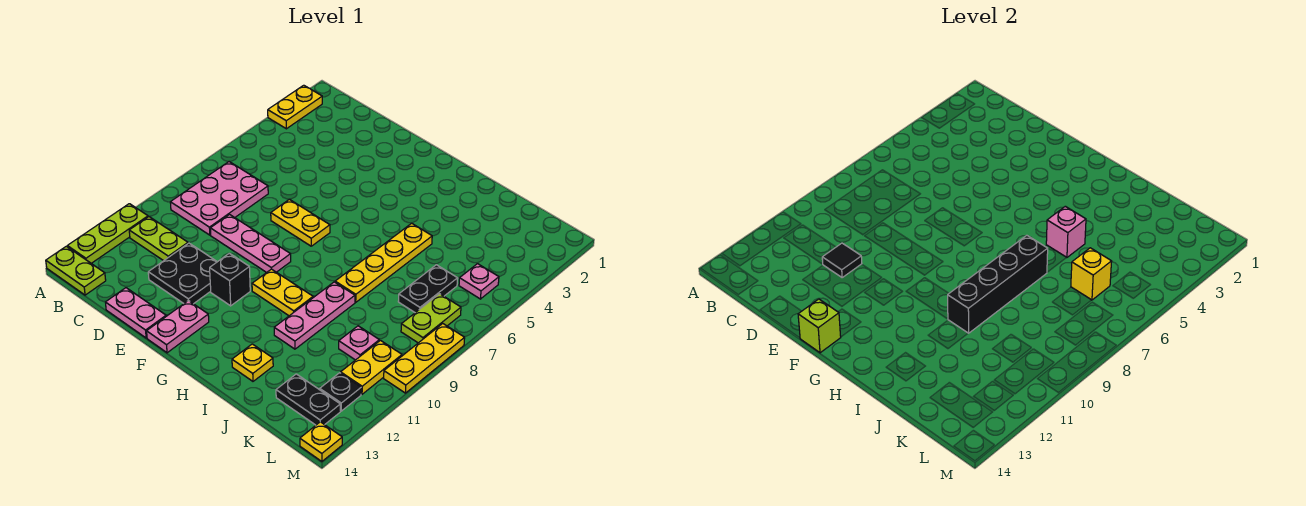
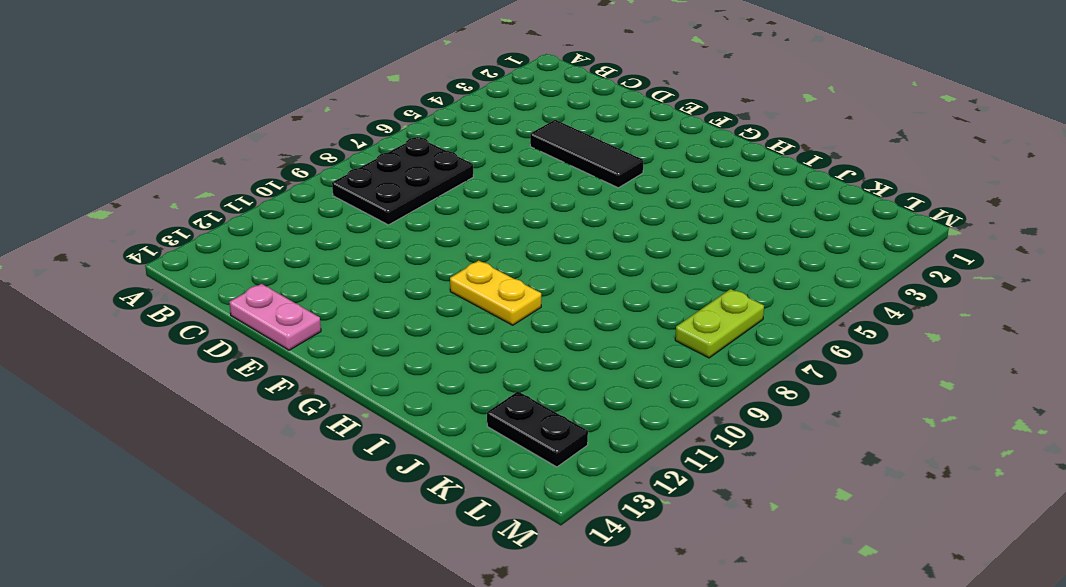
black plate B7:C9 level 1 -> pink plate B7:C9 level 1
black tile D4:F4 level 1 -> none
none -> yellow plate A2:A3 level 1
none -> lime plate A11:A13 level 1
none -> lime plate A14:B14 level 1

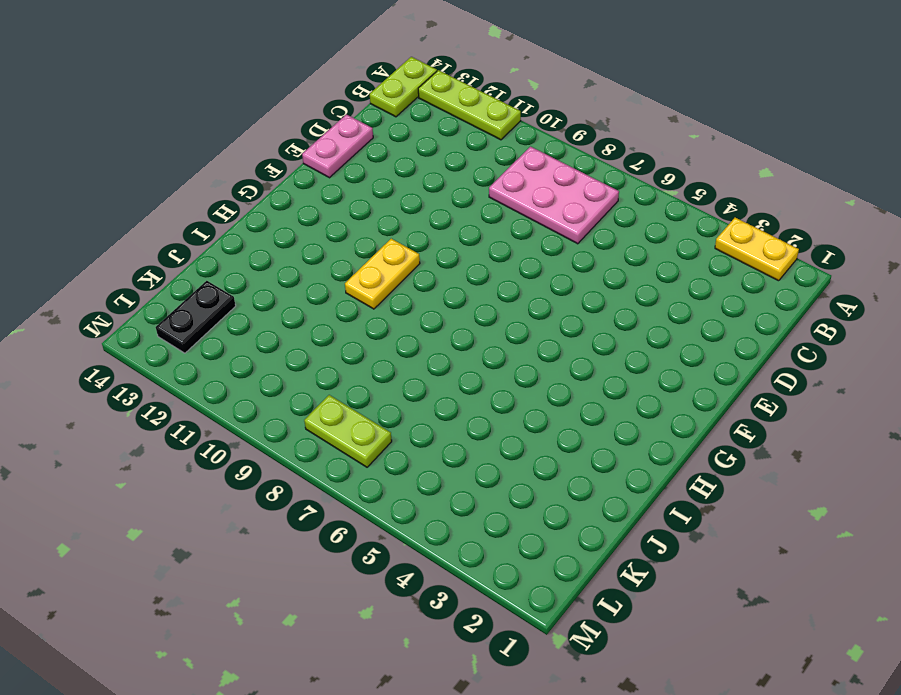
none -> lime plate B11:C11 level 1
none -> pink plate D9:F9 level 1
none -> black plate D11:E12 level 1

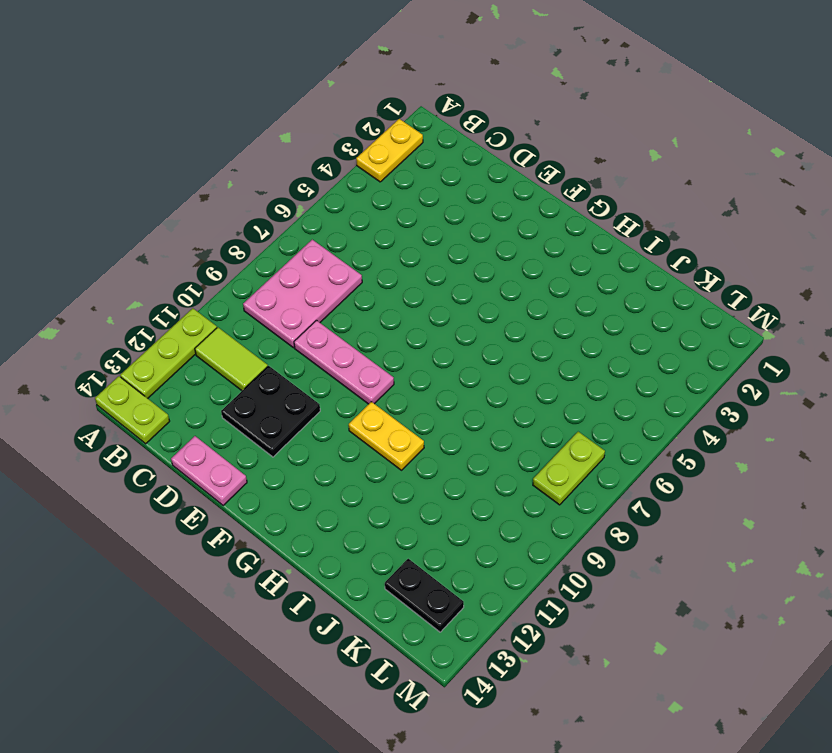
lime tile B11:C11 level 1 -> lime plate B11:C11 level 1
none -> yellow plate E7:F7 level 1
none -> black brick F11 level 1
none -> pink plate F13:F14 level 1

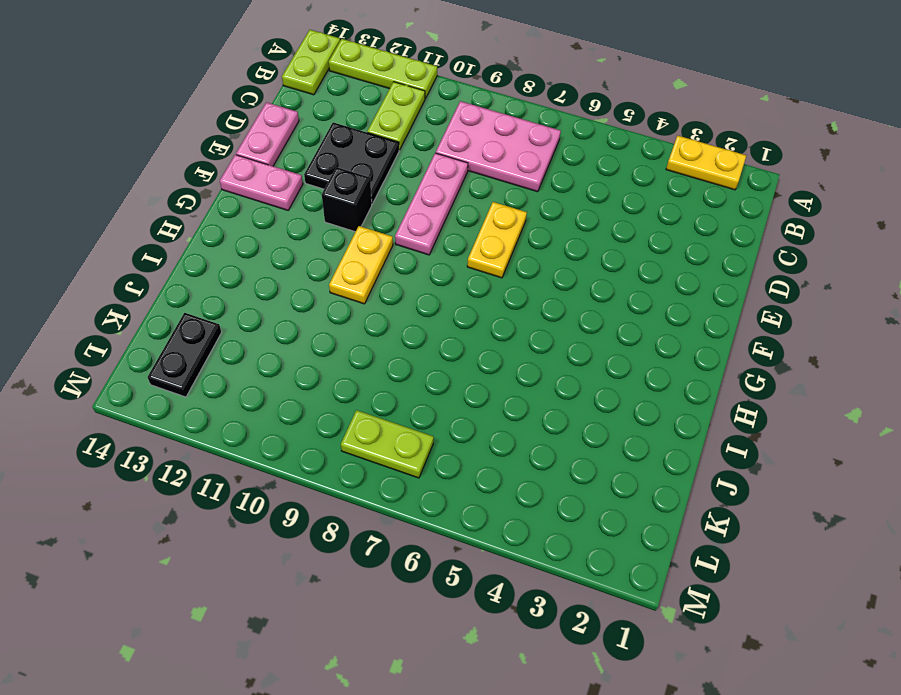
none -> yellow plate I5:I8 level 1
none -> pink plate I9:I11 level 1
none -> yellow plate I13 level 1

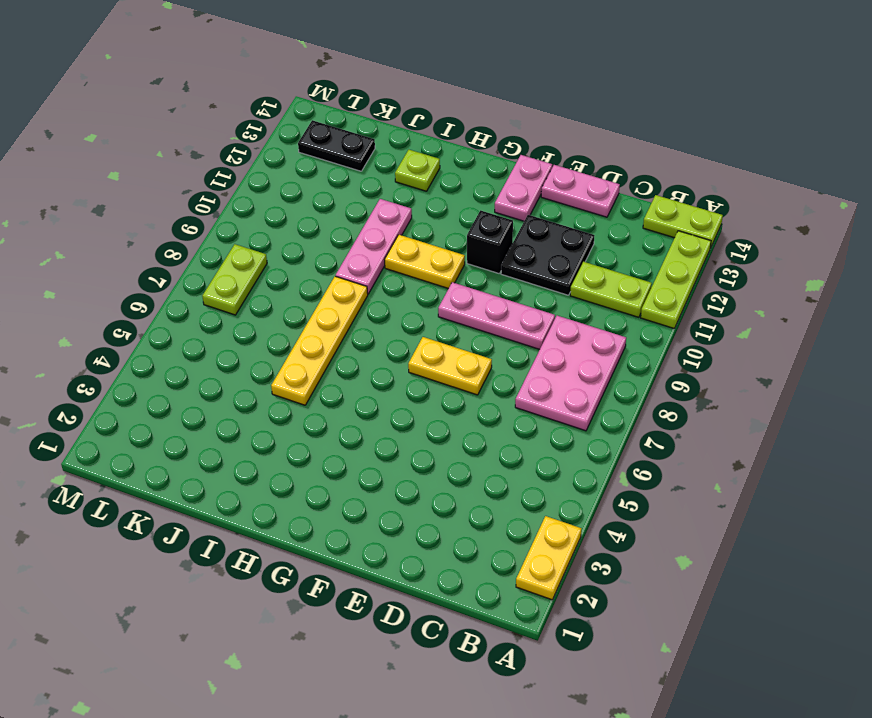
lime plate I13 level 1 -> yellow plate I13 level 1
none -> black plate K6:K7 level 1
none -> pink plate K10 level 1
none -> pink plate L5 level 1

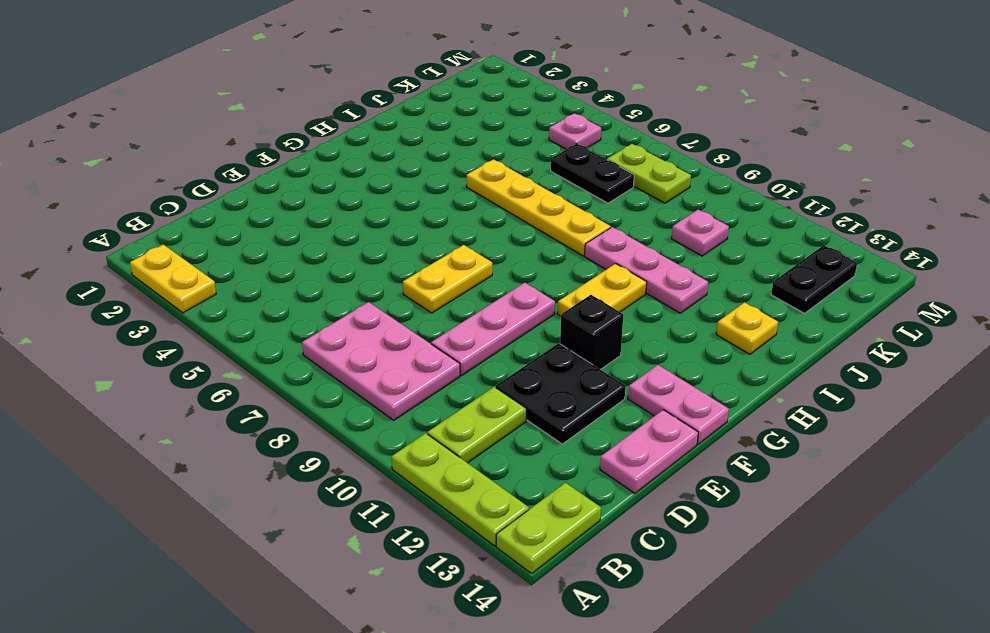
none -> yellow plate L10:L11 level 1
none -> black plate L12 level 1
none -> yellow plate M8:M10 level 1

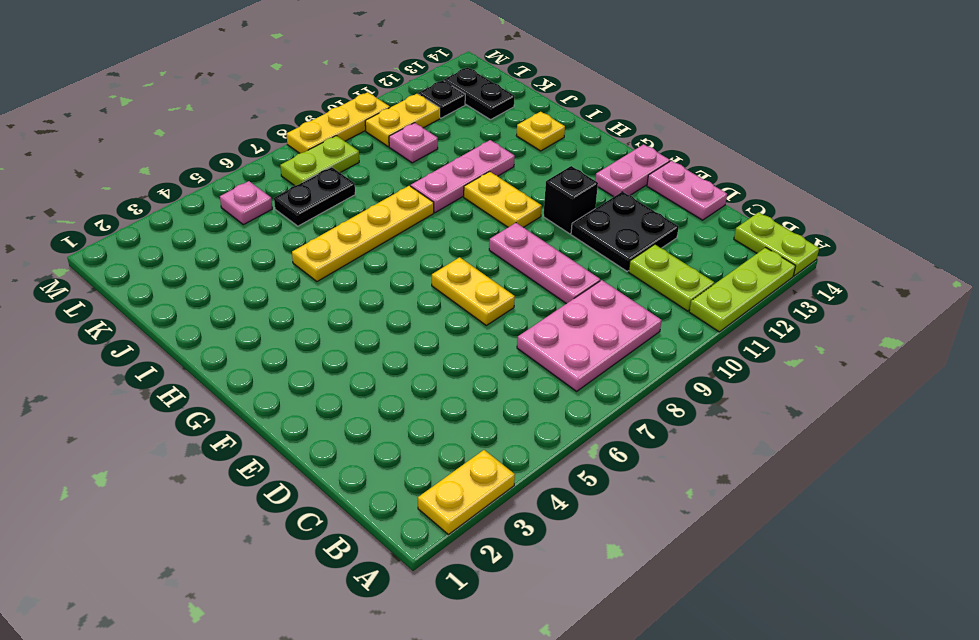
none -> yellow plate M14 level 1
none -> black tile D11 level 2
none -> lime brick F14 level 2

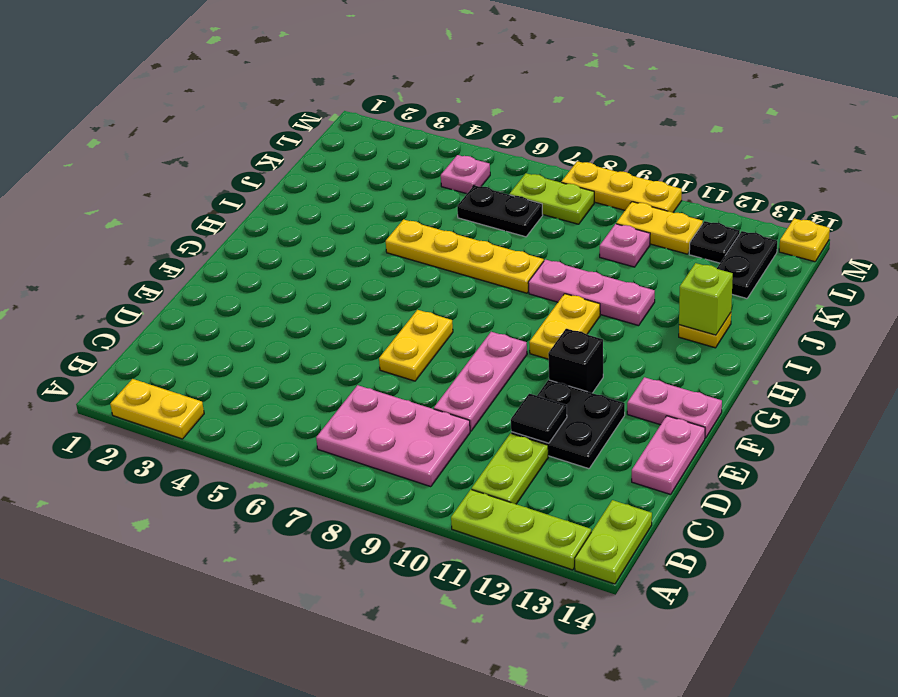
lime brick I13 level 2 -> lime brick F14 level 2
none -> pink brick I5 level 2
none -> black brick I7:I10 level 2
none -> yellow brick K6 level 2

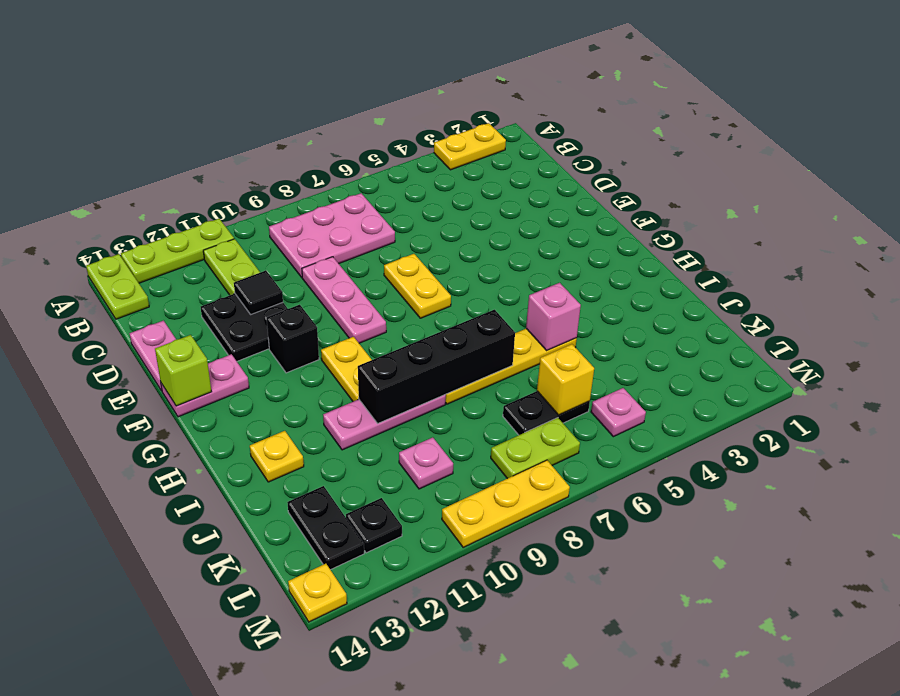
none -> yellow plate L10:L11 level 1

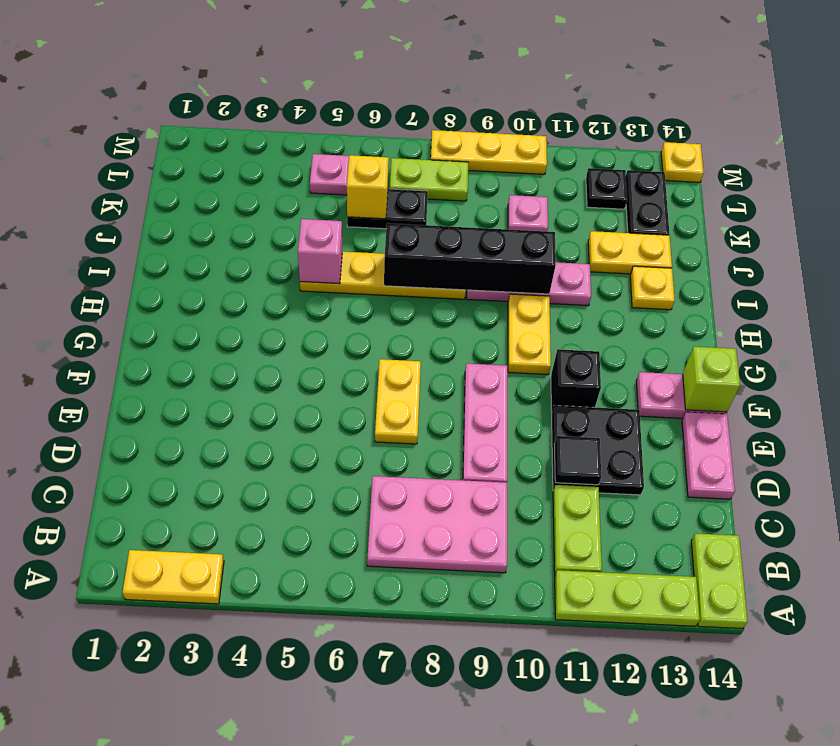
yellow plate J12:J13 level 1 -> yellow plate L10:L11 level 1

